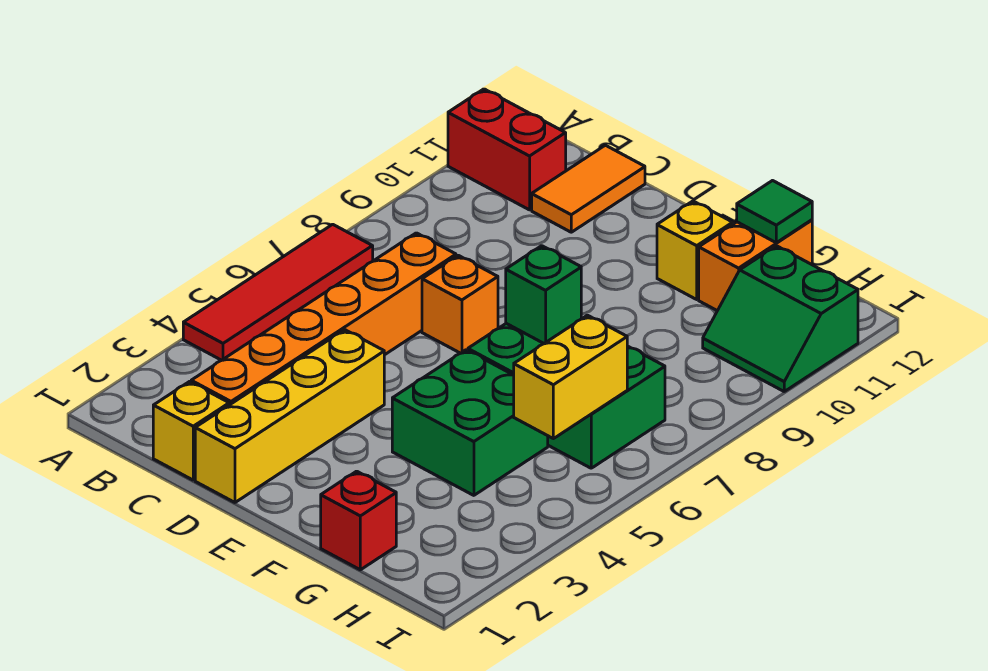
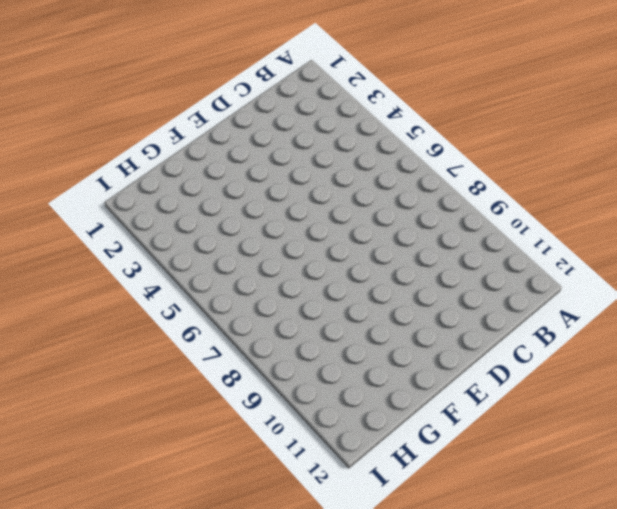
none -> red tile A4:A7 level 1
none -> red brick A11:B11 level 1
none -> yellow brick C1 level 1

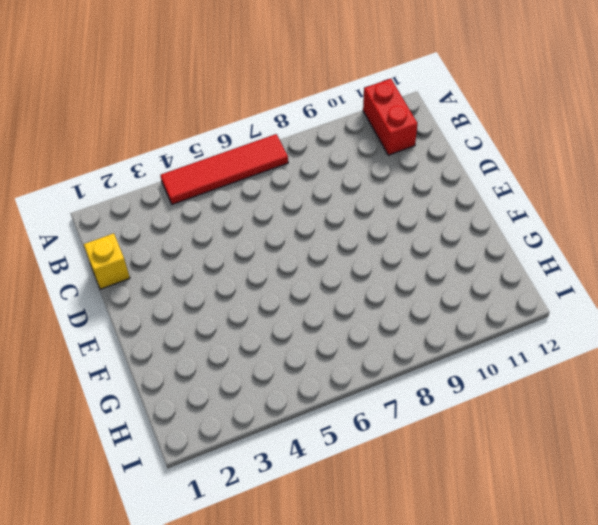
none -> orange brick C2:C7 level 1
none -> orange tile C11:C12 level 1
none -> yellow brick D1:D4 level 1

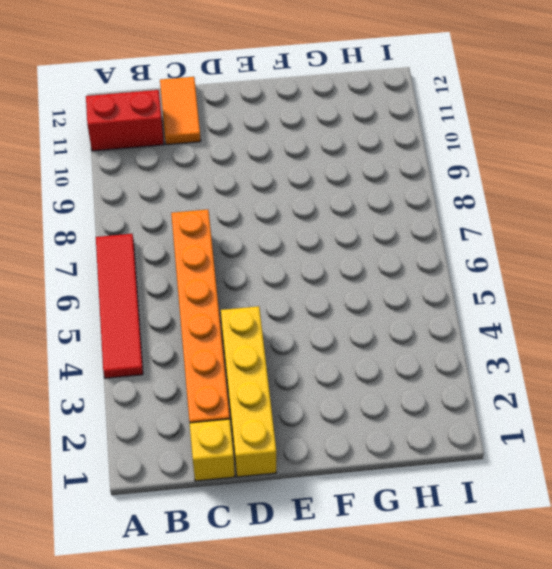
none -> orange brick D7 level 1
none -> green brick F4:G5 level 1
none -> green brick F6:H7 level 1

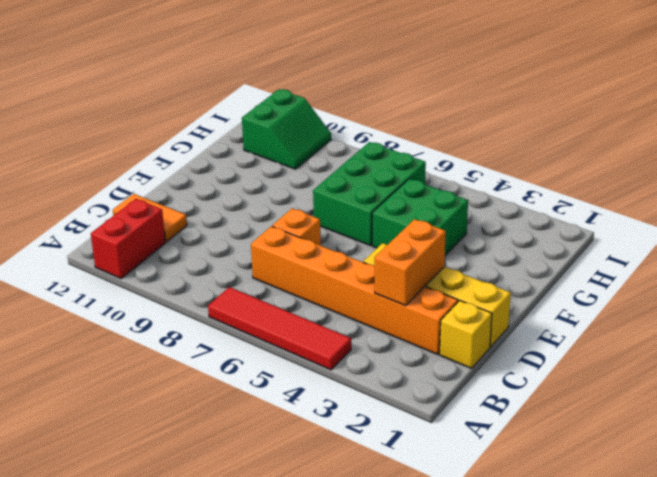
orange brick C3:D3 level 2 -> orange brick G11:G12 level 1
none -> yellow brick F11 level 1
none -> red brick G1 level 1
none -> green brick F7 level 2

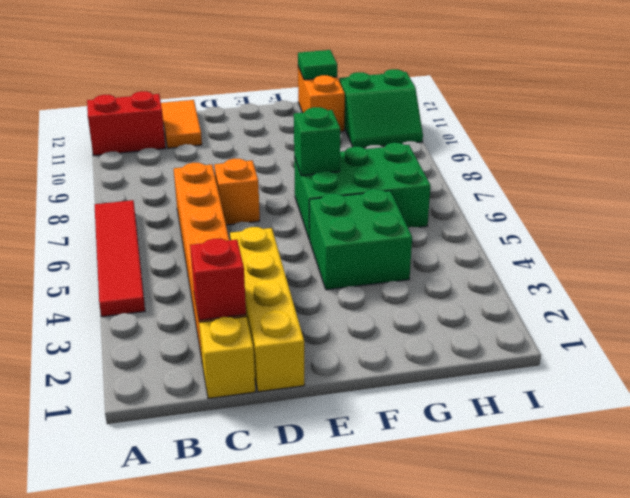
red brick C2 level 2 -> red brick G1 level 1
none -> yellow brick F11 level 1
none -> yellow brick H5:H6 level 2

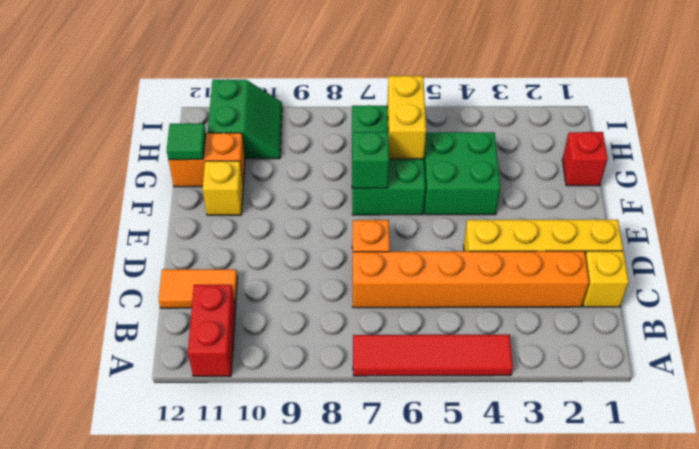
yellow brick G6:H6 level 2 -> yellow brick H5:H6 level 2

